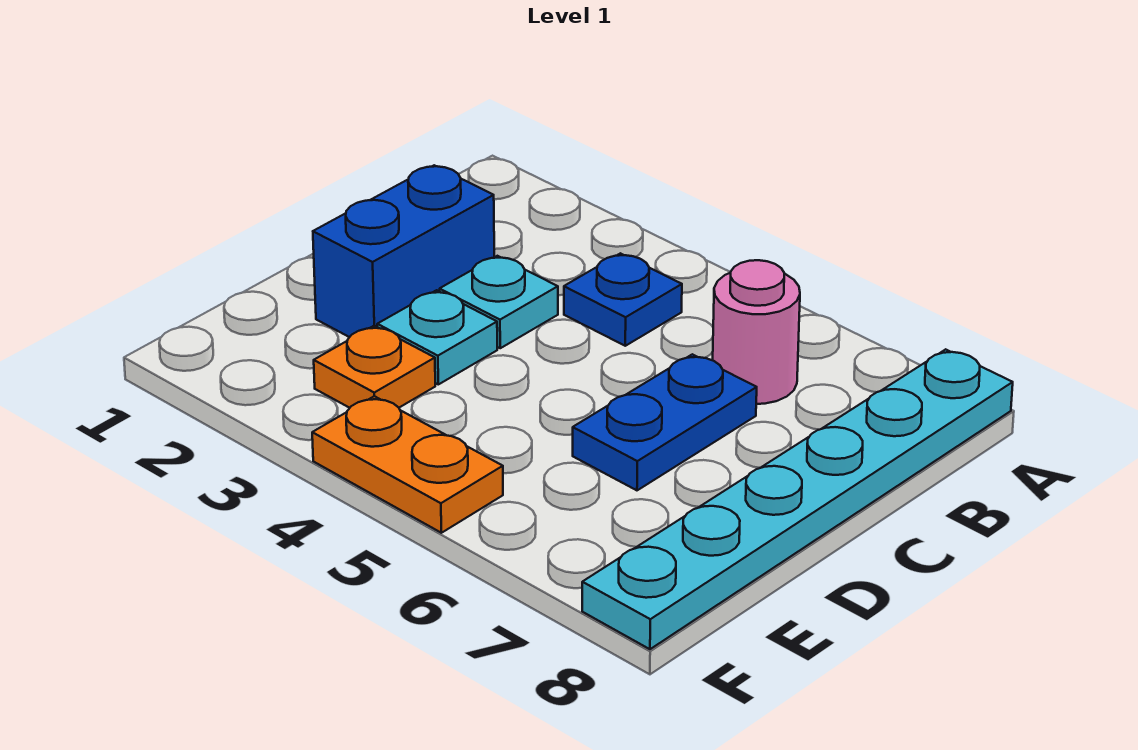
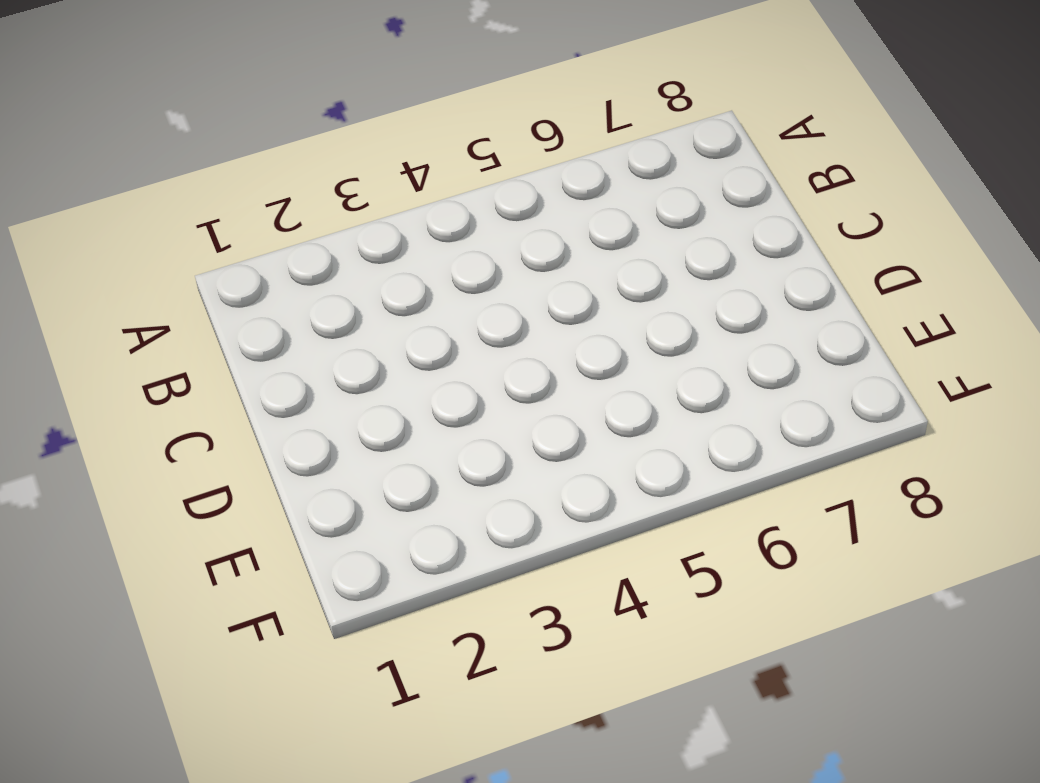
none -> cyan plate A8:F8 level 1
none -> blue plate B4 level 1

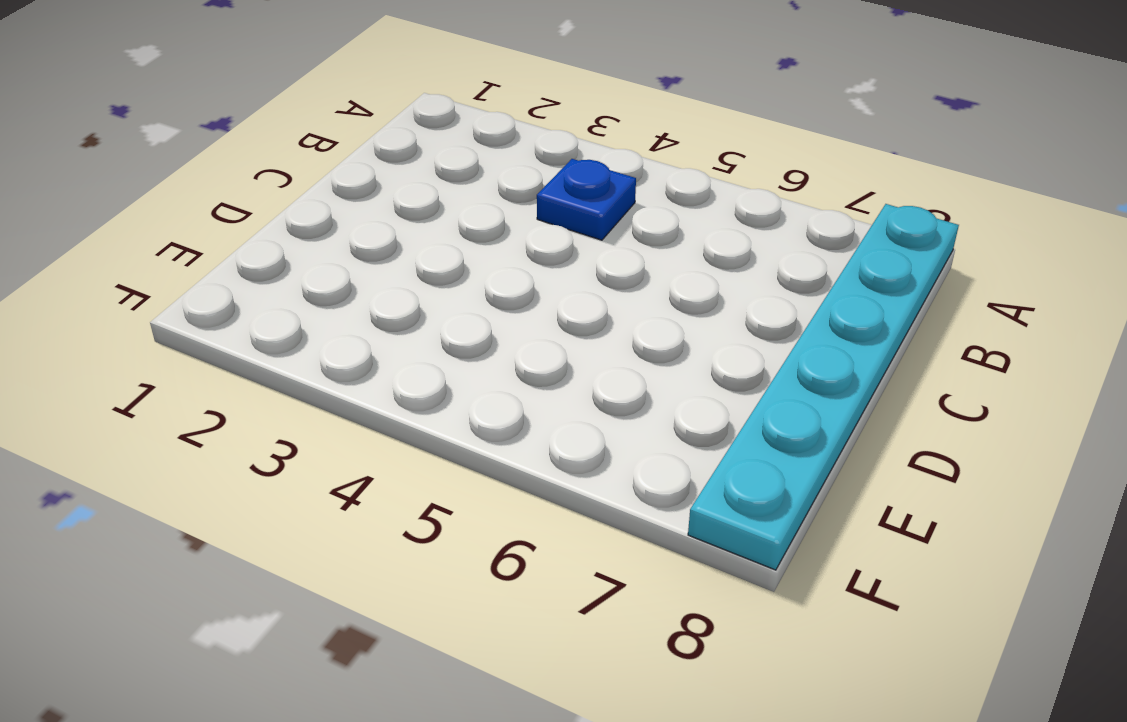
none -> pink round brick B6 level 1
none -> blue brick C2:D2 level 1

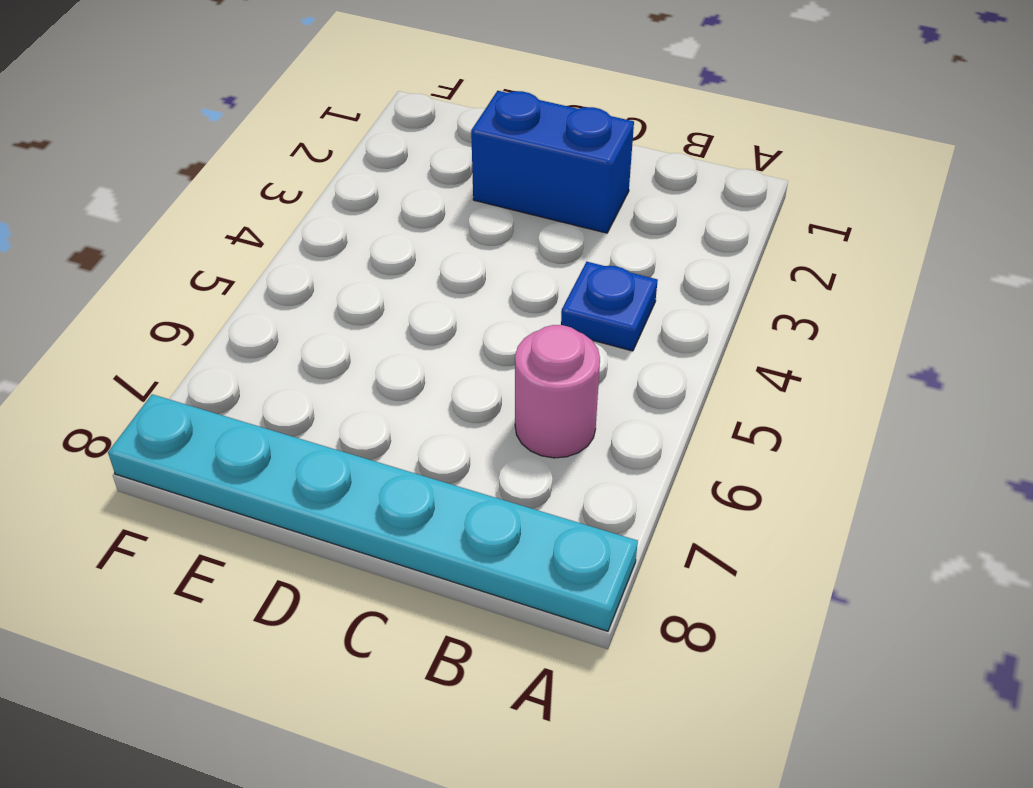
none -> cyan plate C3 level 1
none -> blue plate C6:D6 level 1

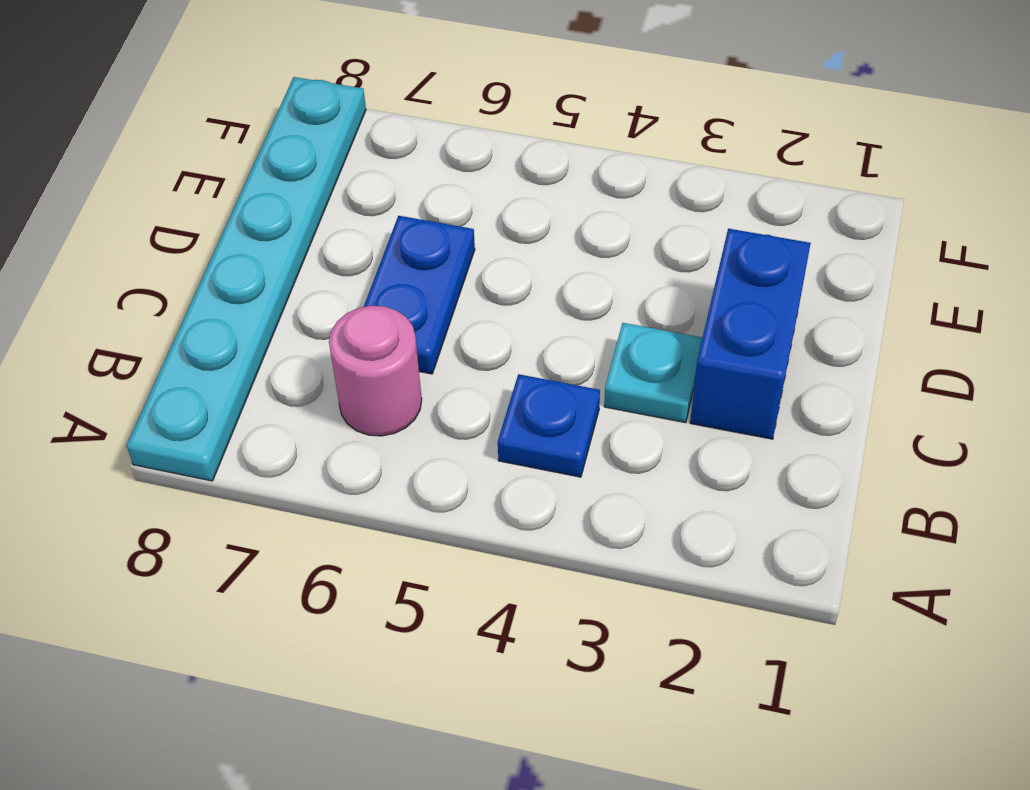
none -> cyan plate D3 level 1
none -> orange plate E3 level 1

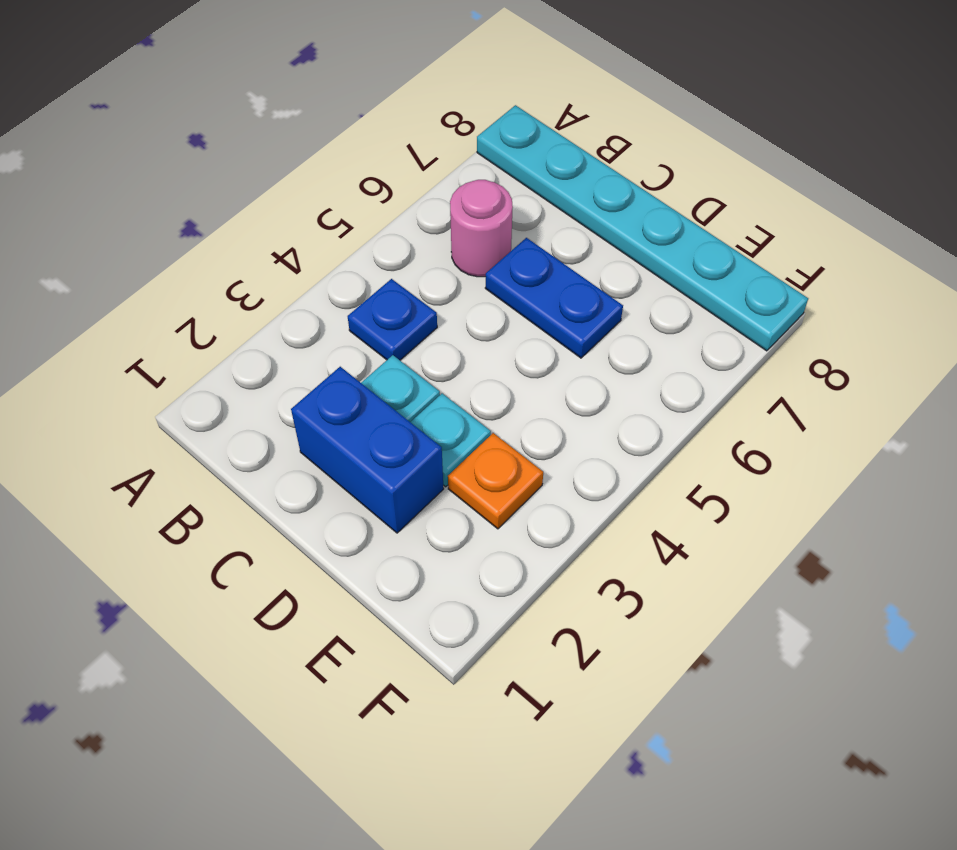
none -> orange plate F4:F5 level 1

